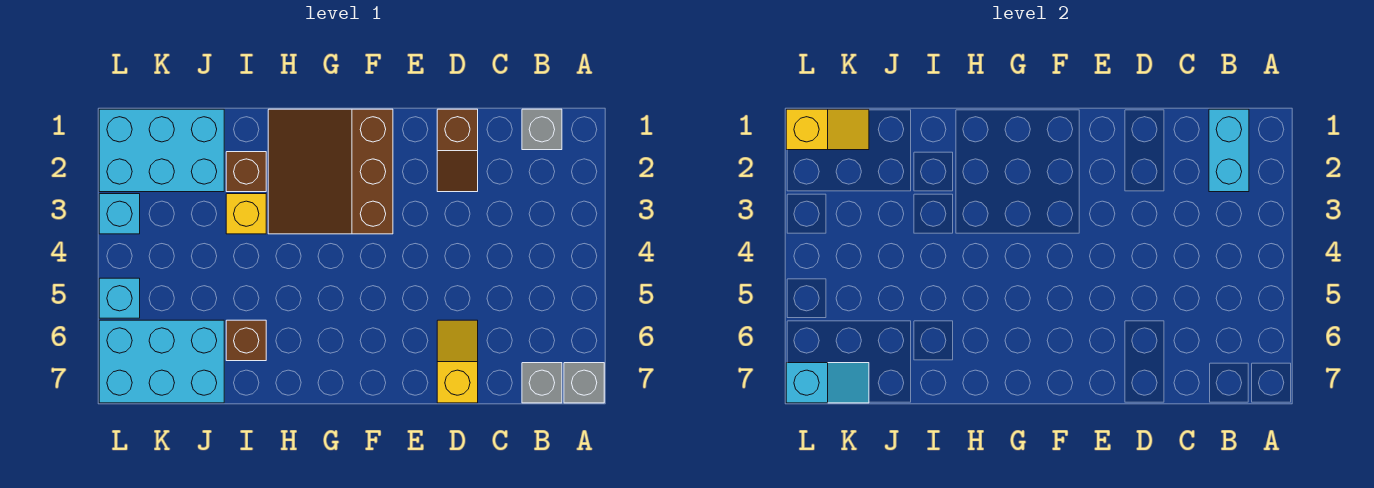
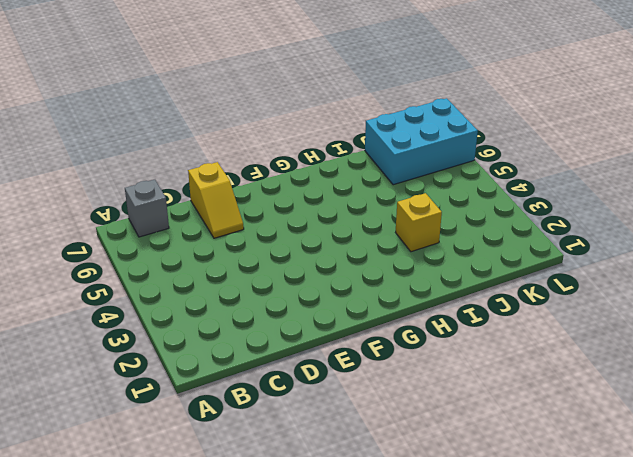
none -> grey brick A7 level 1
none -> grey brick B1 level 1
none -> brown slope D1:D2 level 1 top 1

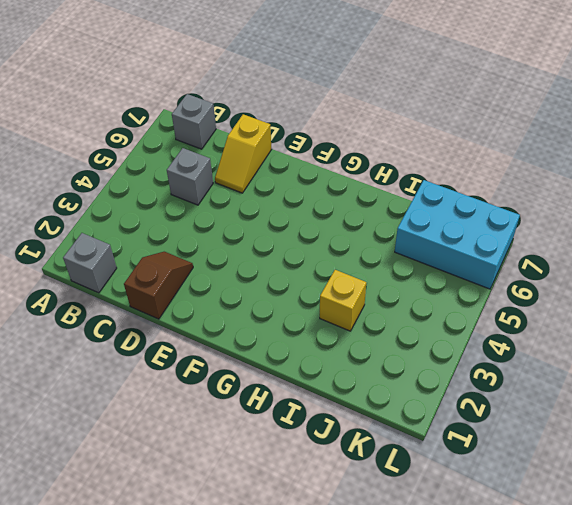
grey brick C5 level 1 -> grey brick A7 level 1
none -> brown slope F1:H3 level 1 top F
none -> brown brick I2 level 1
none -> brown brick I6 level 1

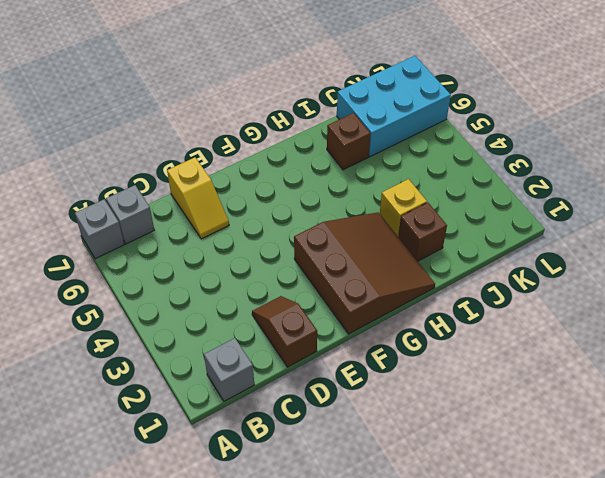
none -> cyan brick J1:L2 level 1
none -> cyan brick L3 level 1
none -> cyan brick L5 level 1

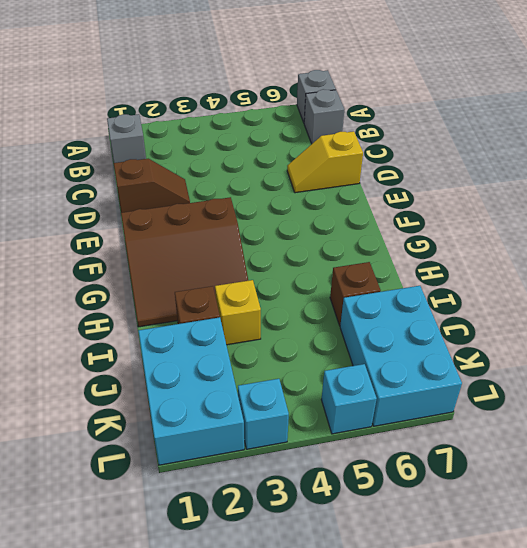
none -> cyan brick B1:B2 level 2
none -> yellow slope K1:L1 level 2 top L
none -> cyan slope K7:L7 level 2 top L

